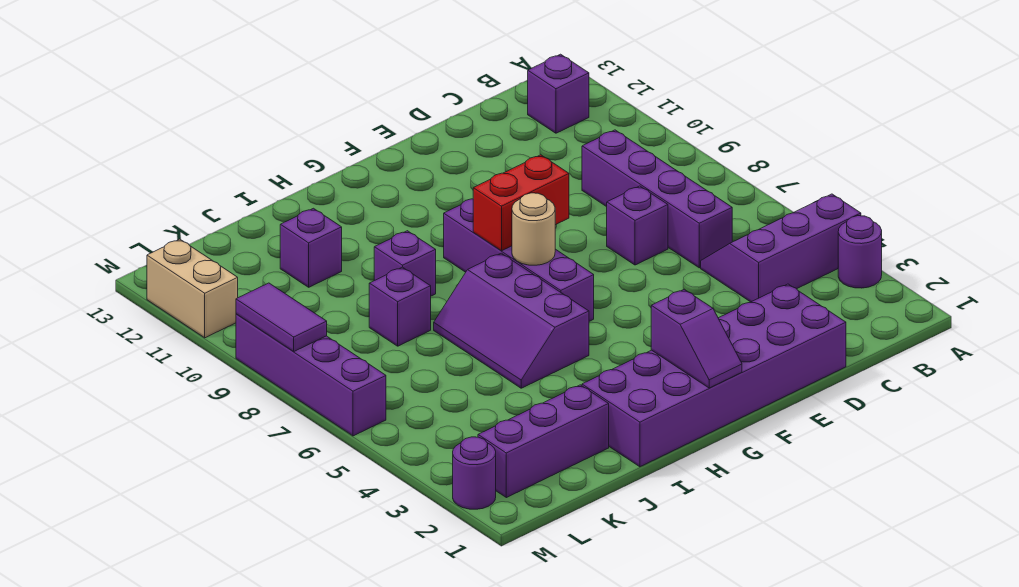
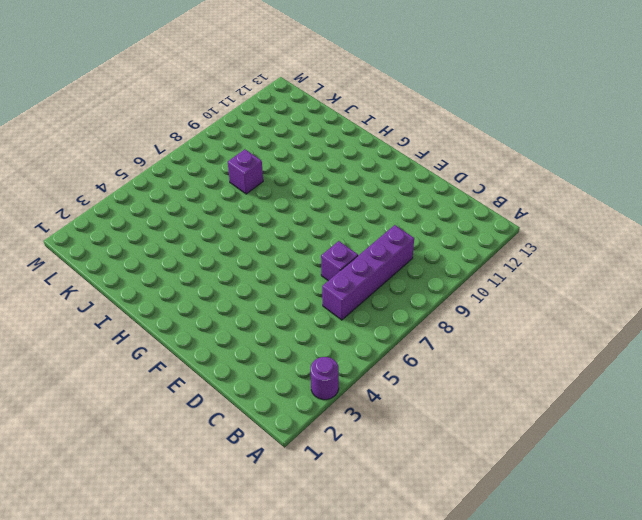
none -> purple slope A4:C5 level 1 top 4
none -> purple brick B12 level 1
none -> purple brick D1:I2 level 1

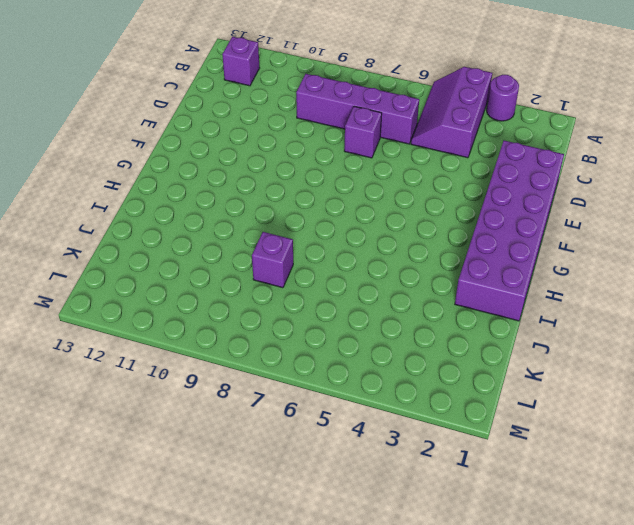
none -> purple brick G6:G9 level 1
none -> purple slope H5:I7 level 1 top H
none -> purple brick I9 level 1

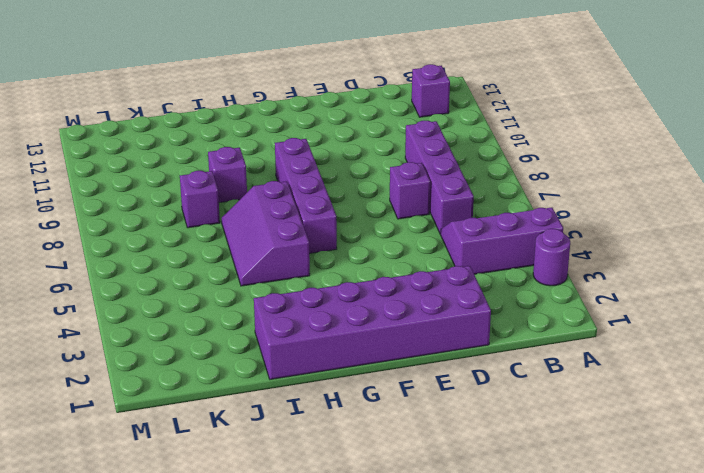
none -> purple brick J2:L2 level 1
none -> purple brick J11 level 1
none -> purple round brick M2 level 1

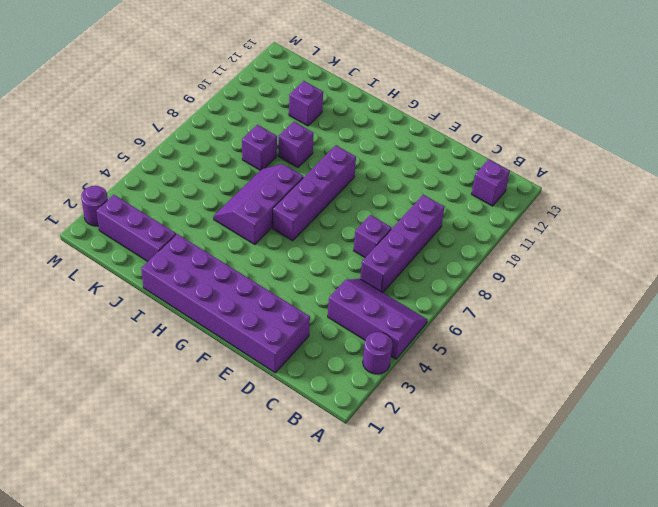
none -> purple brick M6:M9 level 1
none -> tan brick M11:M12 level 1
none -> red brick F8:G8 level 2

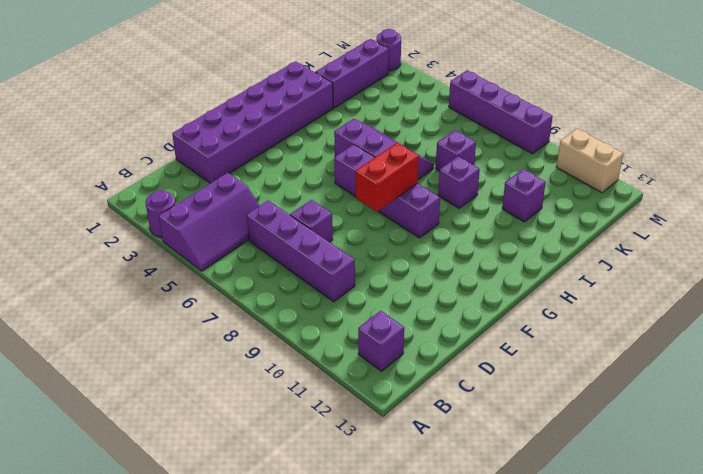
none -> purple slope G1:G2 level 2 top 2
none -> tan round brick G7 level 2
none -> purple tile M8:M9 level 2

